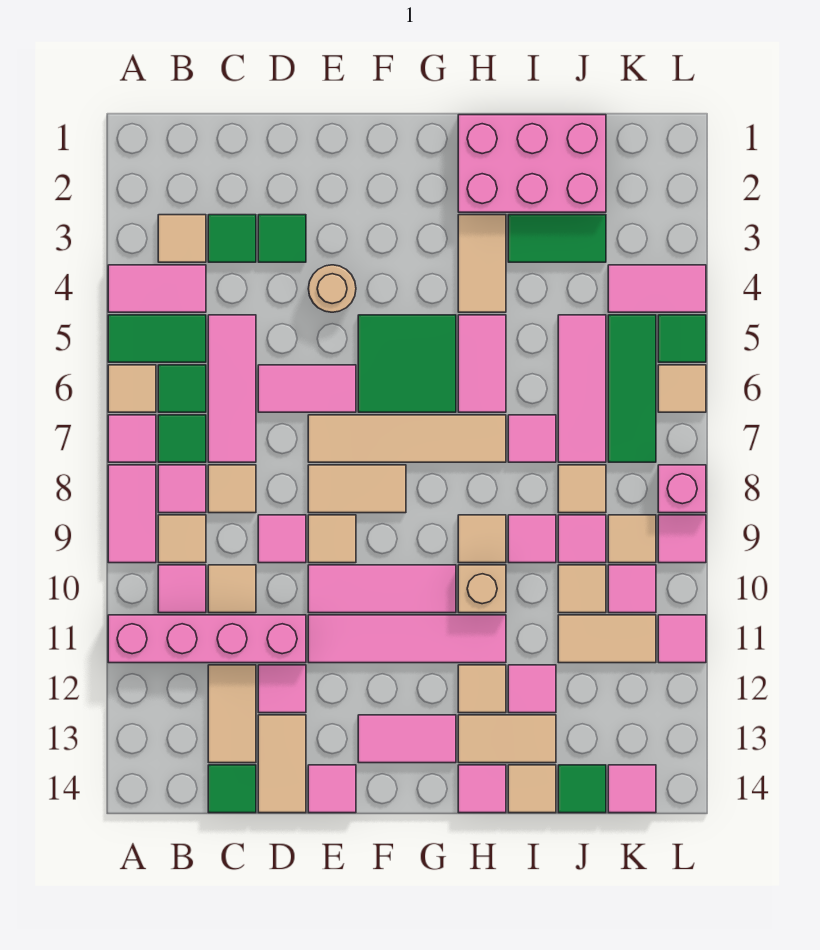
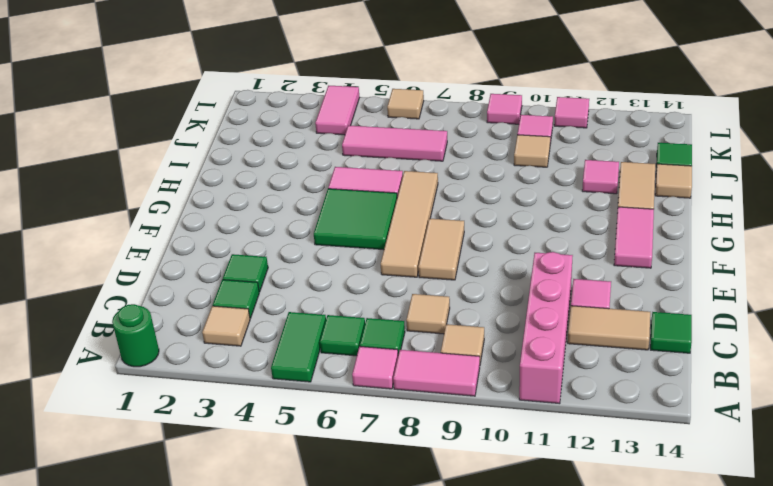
green round brick A1 level 1 -> none
none -> pink tile A4:B4 level 1
none -> tan tile A6 level 1
none -> pink tile B8 level 1
none -> pink tile B10 level 1

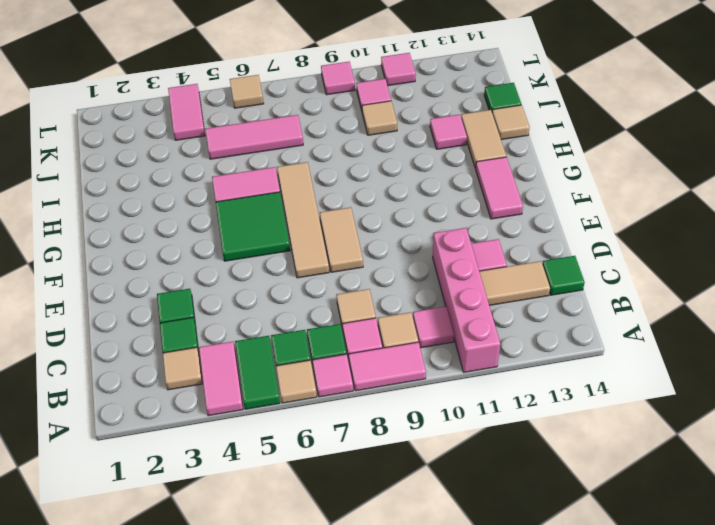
none -> pink tile C5:C7 level 1
none -> tan tile C10 level 1
none -> pink tile D6:E6 level 1
none -> pink tile D9 level 1

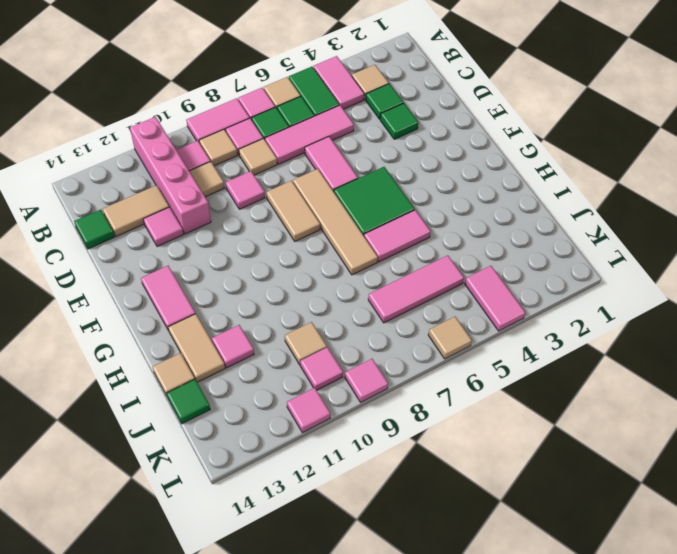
none -> tan tile D13:D14 level 1
none -> tan round brick E4 level 1
none -> tan tile E9 level 1
none -> pink tile E10:G10 level 1

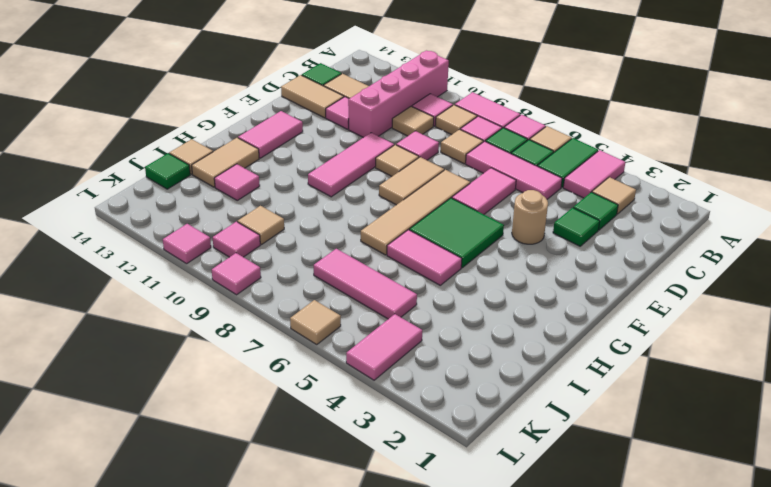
none -> pink tile E11:H11 level 1
none -> pink tile E14 level 1
none -> pink brick H1:J2 level 1
none -> tan tile H3:H4 level 1

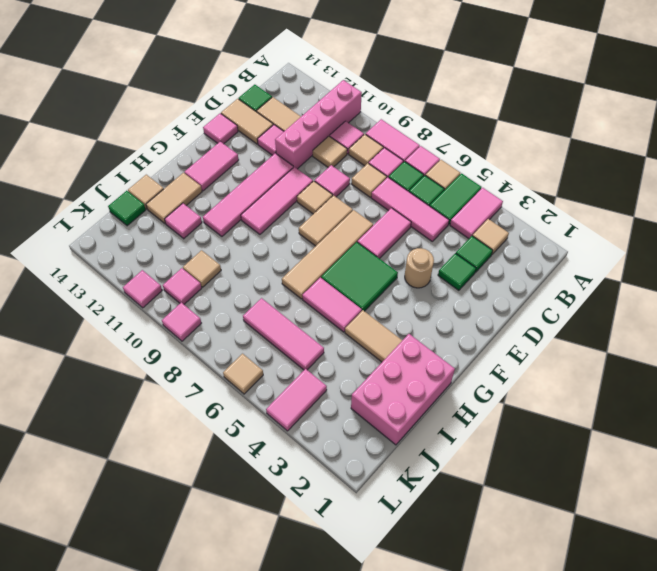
none -> tan tile H9 level 1
none -> tan brick H10 level 1
none -> tan tile H12 level 1
none -> pink tile H14 level 1

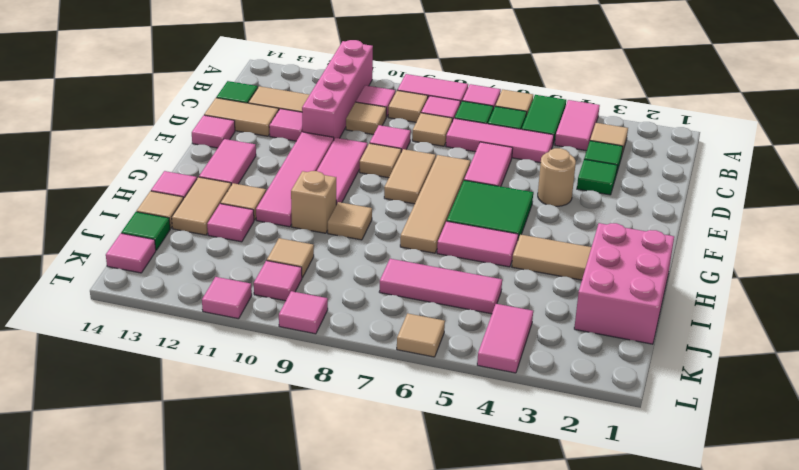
none -> green tile I3:J3 level 1
none -> pink tile I7 level 1
none -> pink tile I9 level 1
none -> tan tile J8 level 1

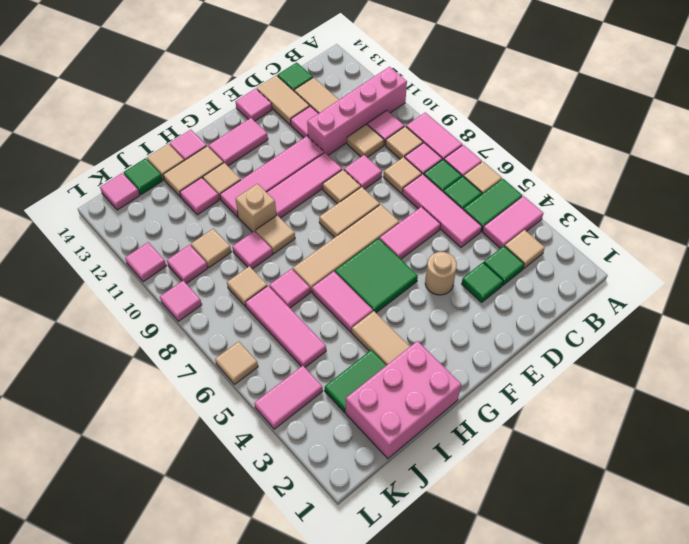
none -> pink tile J9 level 1
none -> tan tile J11:K11 level 1
none -> green tile K5:K7 level 1
none -> tan tile K9 level 1

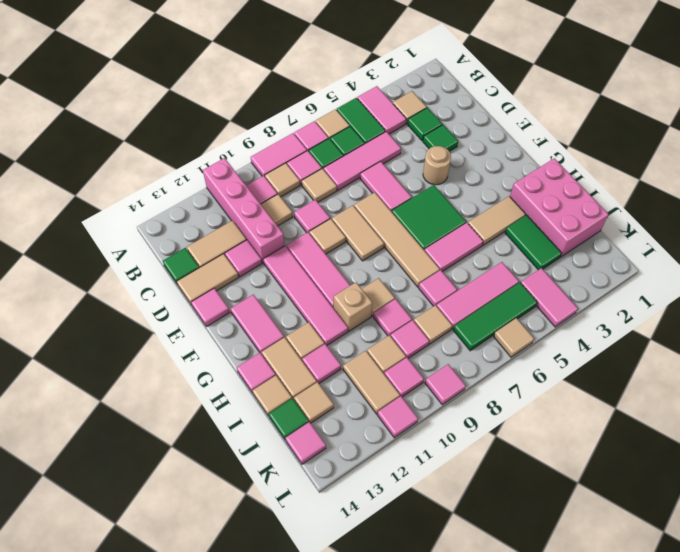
tan tile J13 level 1 -> tan tile K9 level 1
none -> green tile L5 level 1
none -> pink brick L8 level 1

